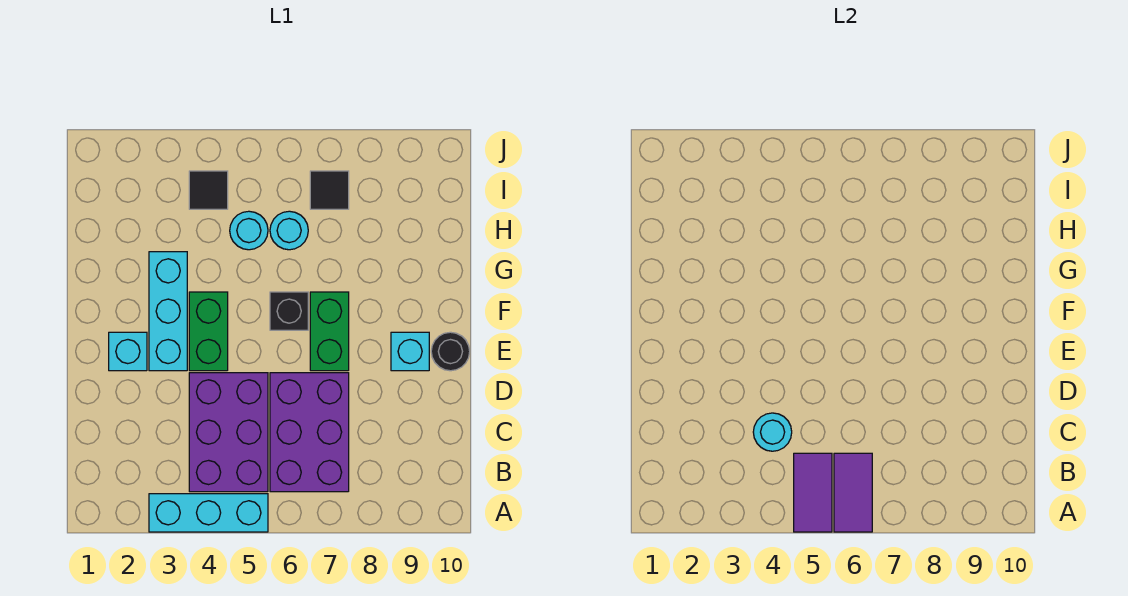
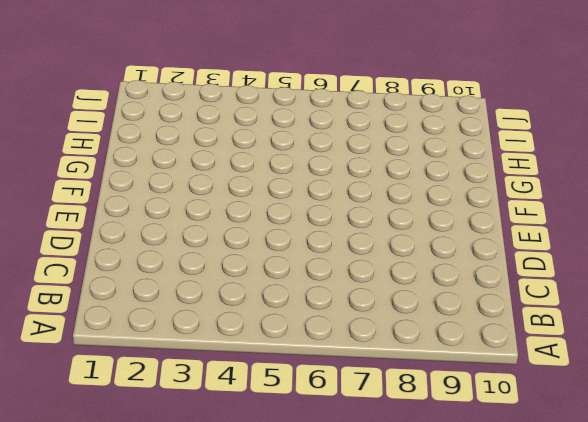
none -> cyan brick A3:A5 level 1
none -> purple brick B4:D5 level 1
none -> purple brick B6:D7 level 1

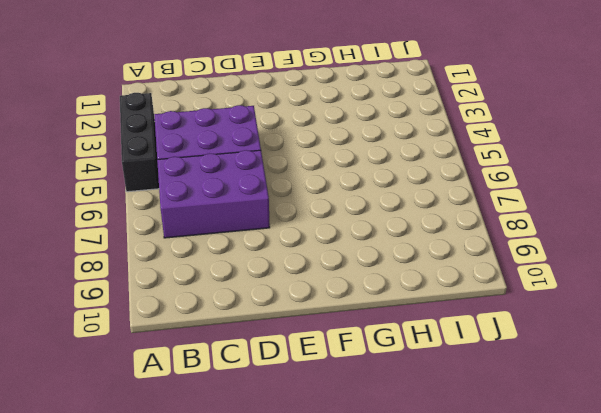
black brick A3:A5 level 1 -> cyan brick A3:A5 level 1
none -> cyan brick E2 level 1
none -> cyan brick E3:G3 level 1
none -> green brick E4:F4 level 1

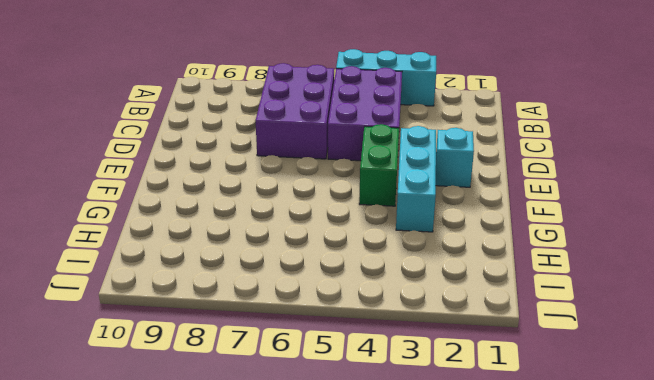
none -> green brick E7:F7 level 1
none -> cyan brick E9 level 1
none -> black round brick E10 level 1

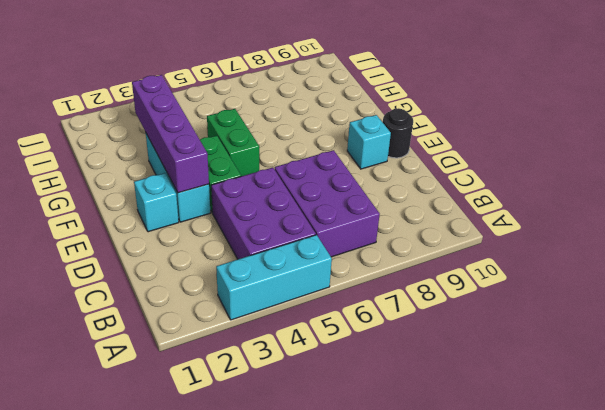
purple brick E3:H3 level 2 -> none
green brick F5:G5 level 1 -> green brick E7:F7 level 1
none -> black brick F6 level 1
none -> cyan round brick H5 level 1
none -> cyan round brick H6 level 1

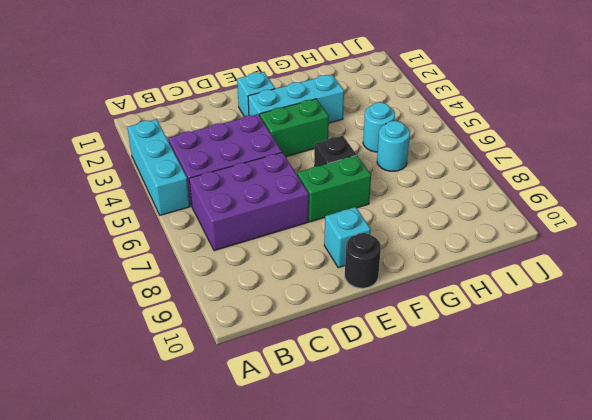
none -> black tile I4 level 1
none -> black tile I7 level 1
none -> purple tile A5:B5 level 2

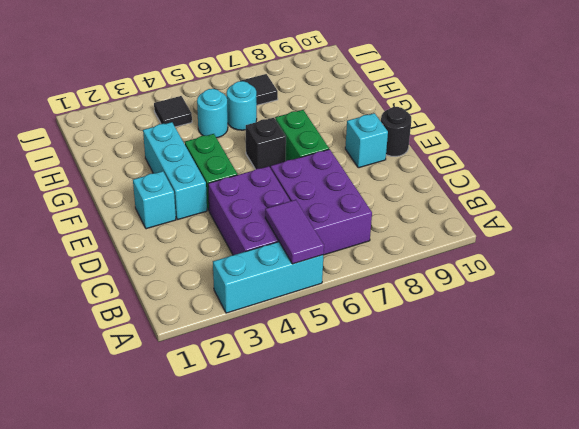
none -> purple tile A6:B6 level 2
none -> cyan round brick C4 level 2

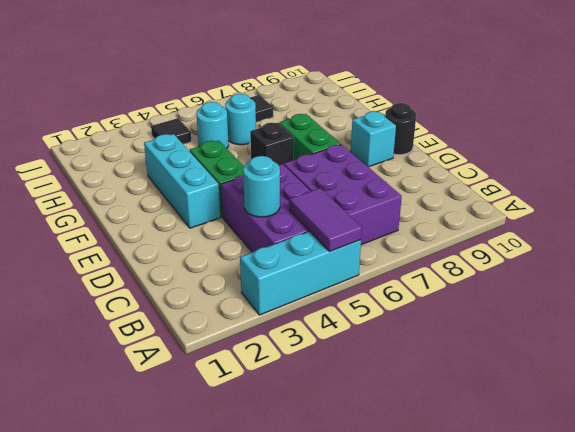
none -> cyan brick E2 level 1
none -> purple tile A6:B6 level 2

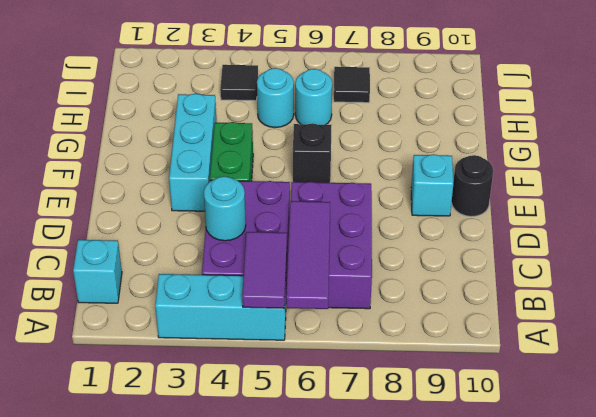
purple tile A6:C6 level 2 -> purple tile A6:B6 level 2
cyan brick B1 level 1 -> cyan brick E2 level 1
none -> green brick E7:F7 level 1

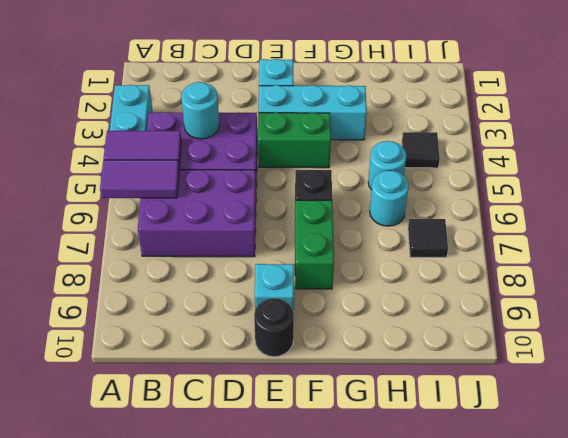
green brick F7:F8 level 1 -> green brick E7:F7 level 1

